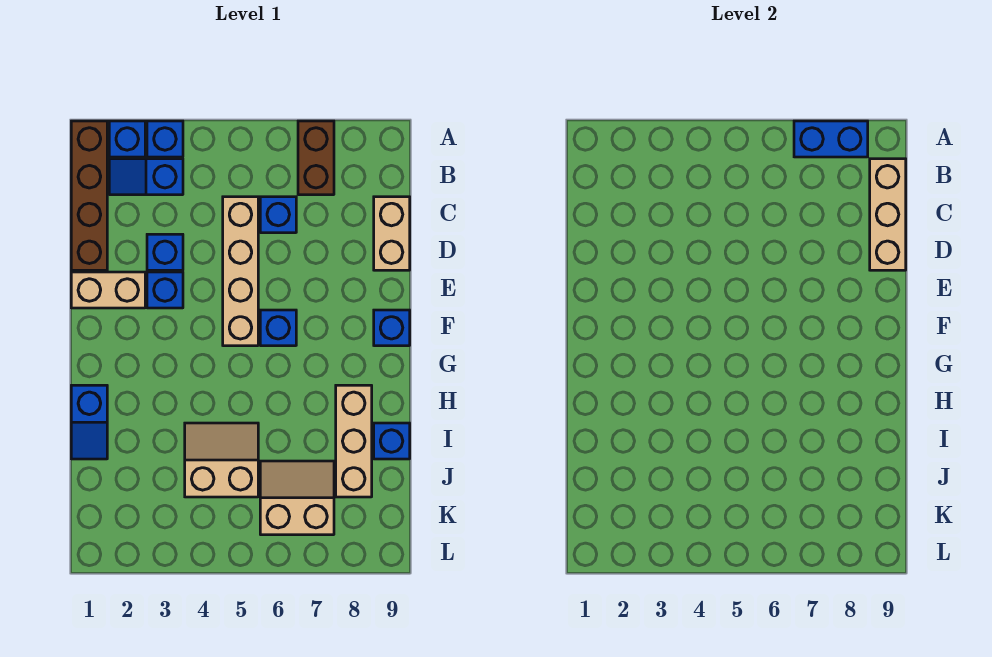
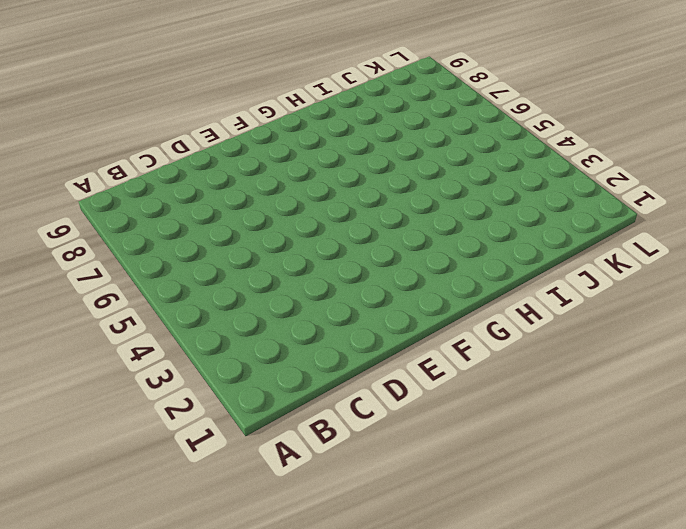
none -> brown brick A1:D1 level 1
none -> blue brick A2 level 1
none -> blue brick A3 level 1

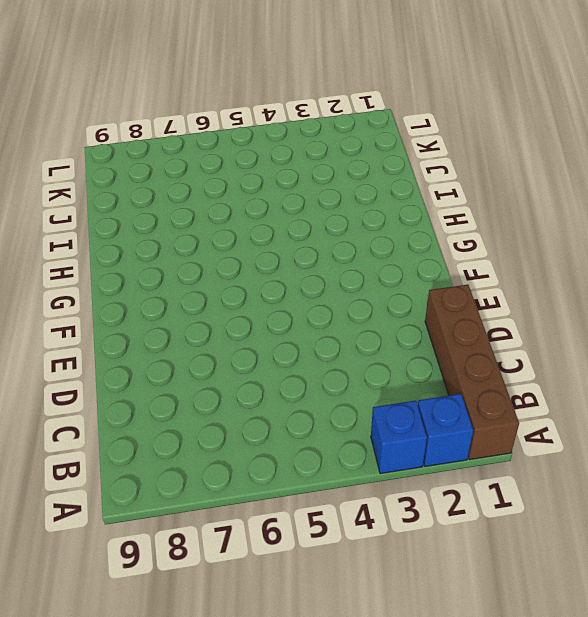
none -> brown brick A7:B7 level 1
none -> blue slope B2:B3 level 1 top 3
none -> tan brick C5:F5 level 1

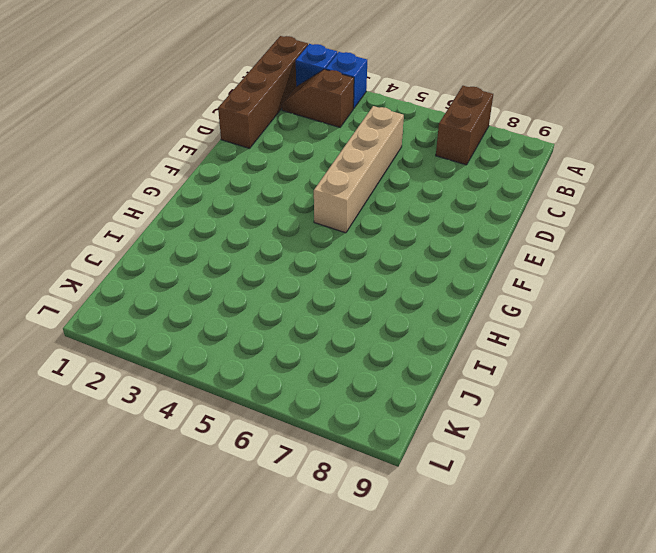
brown slope B2:B3 level 1 top 3 -> blue slope B2:B3 level 1 top 3
none -> blue brick C6 level 1
none -> tan brick C9:D9 level 1
none -> blue brick D3 level 1

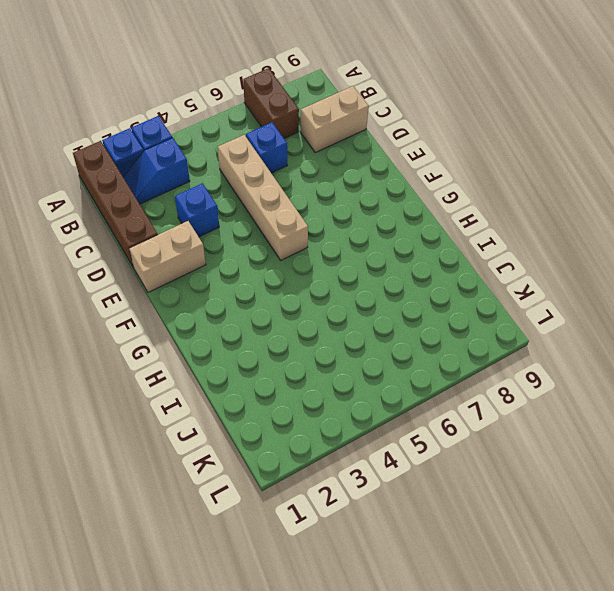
tan brick C8:C9 level 1 -> tan brick C9:D9 level 1
none -> blue brick E3 level 1
none -> blue brick F6 level 1
none -> blue brick F9 level 1

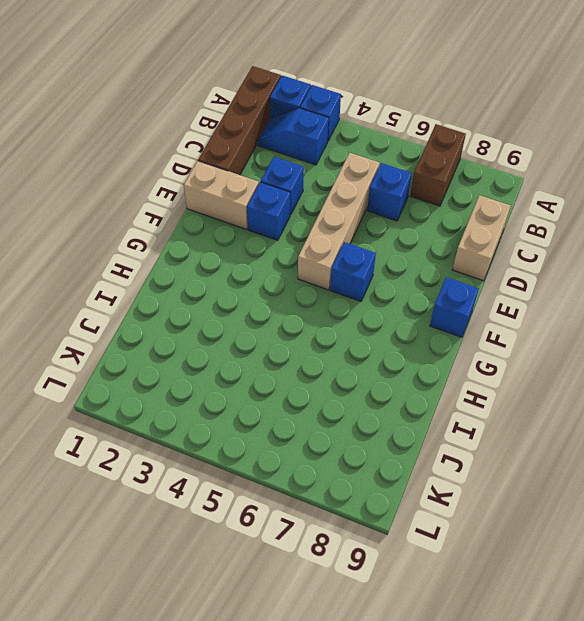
none -> blue slope H1:I1 level 1 top H
none -> tan brick H8:J8 level 1
none -> tan slope I4:J5 level 1 top J

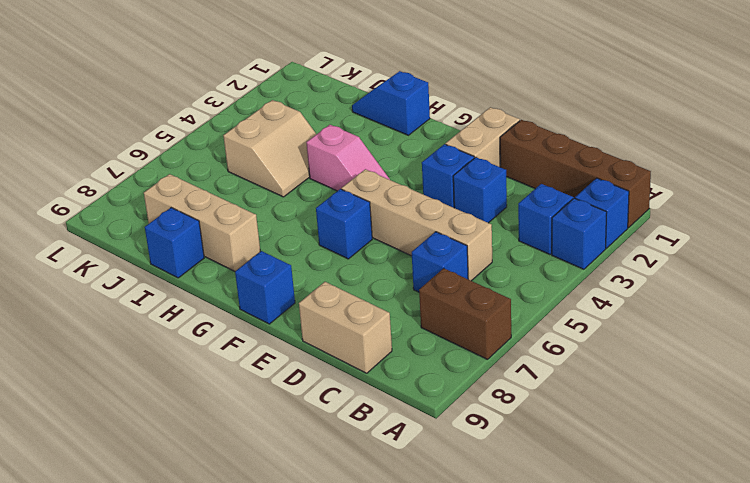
pink slope G4:H4 level 1 top H -> none
none -> tan slope J6:K7 level 1 top K
none -> blue brick A7:A8 level 2
none -> tan brick B9:D9 level 2

